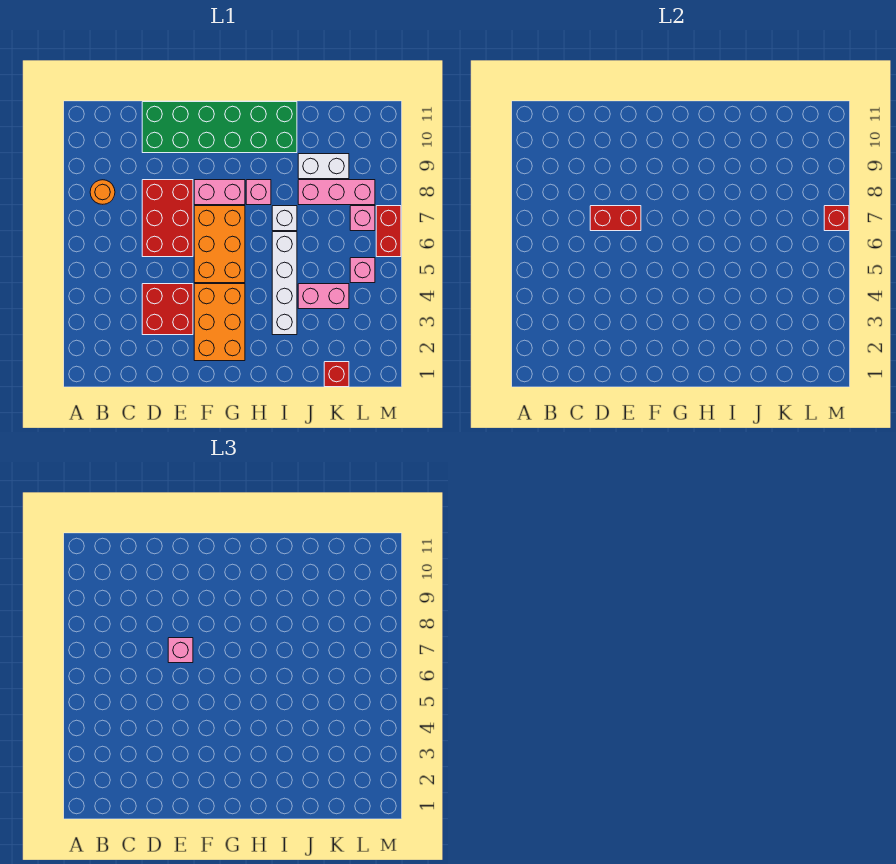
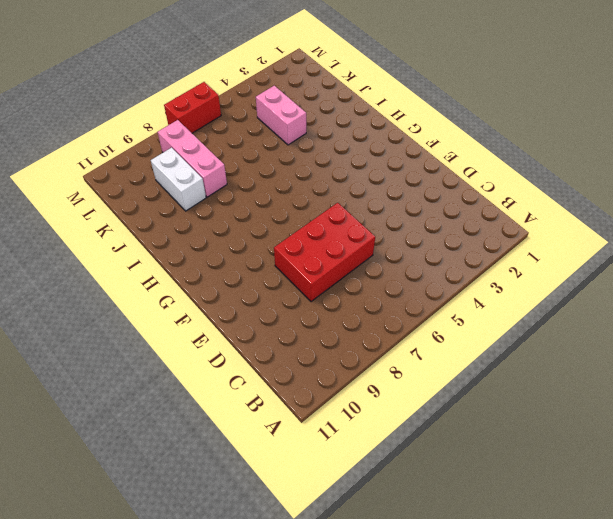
none -> orange round brick B8 level 1
none -> red brick D3:E4 level 1
none -> green brick D10:I11 level 1

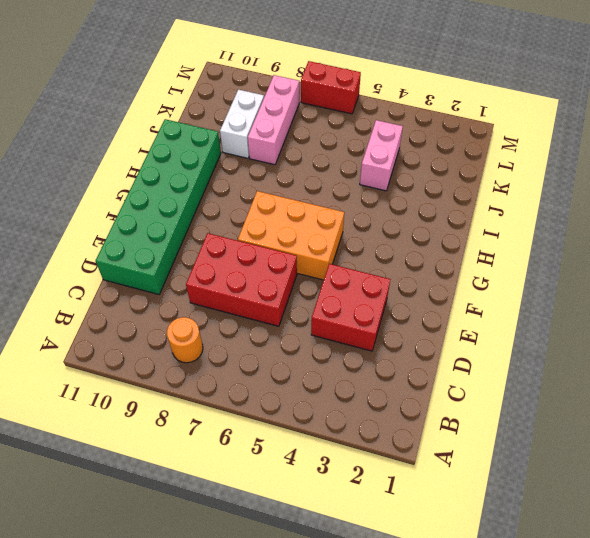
none -> orange brick F2:G4 level 1
none -> pink brick F8:G8 level 1
none -> pink brick H8 level 1

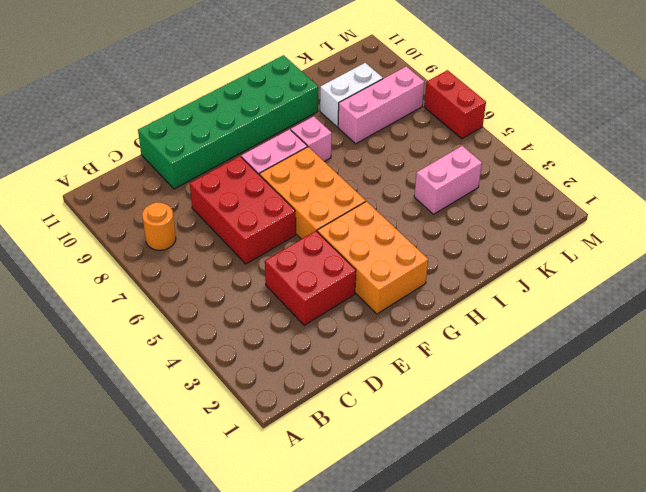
none -> white brick I3:I6 level 1
none -> white brick I7 level 1
none -> red brick K1 level 1

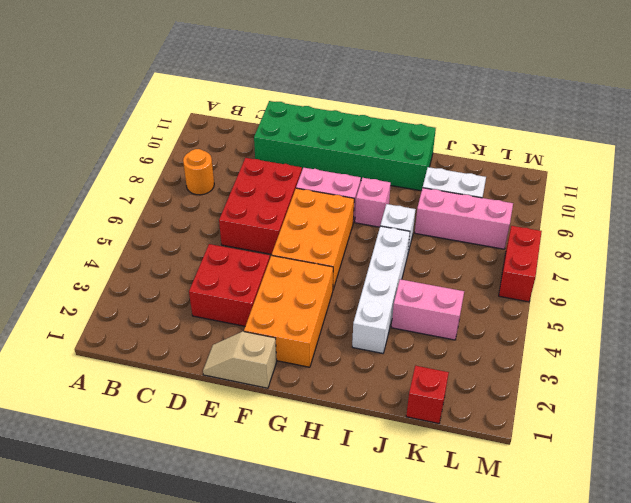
tan slope E1:F1 level 1 top F -> none
none -> pink brick L5 level 1
none -> pink brick L7 level 1
none -> red brick D7:E7 level 2

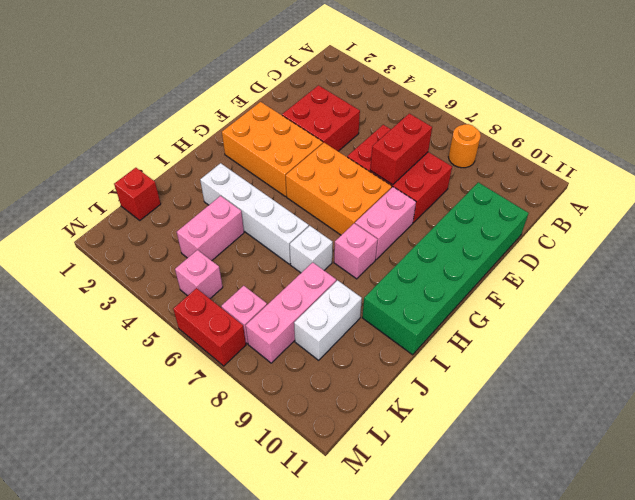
none -> red brick M7 level 2
none -> pink brick E7 level 3

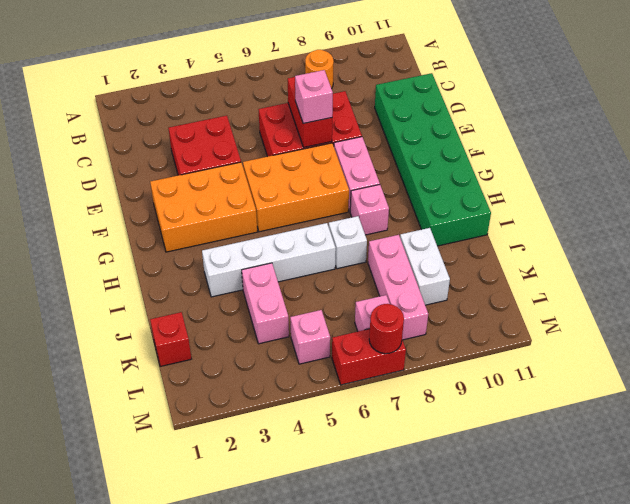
red round brick M7 level 2 -> red brick M7 level 2

